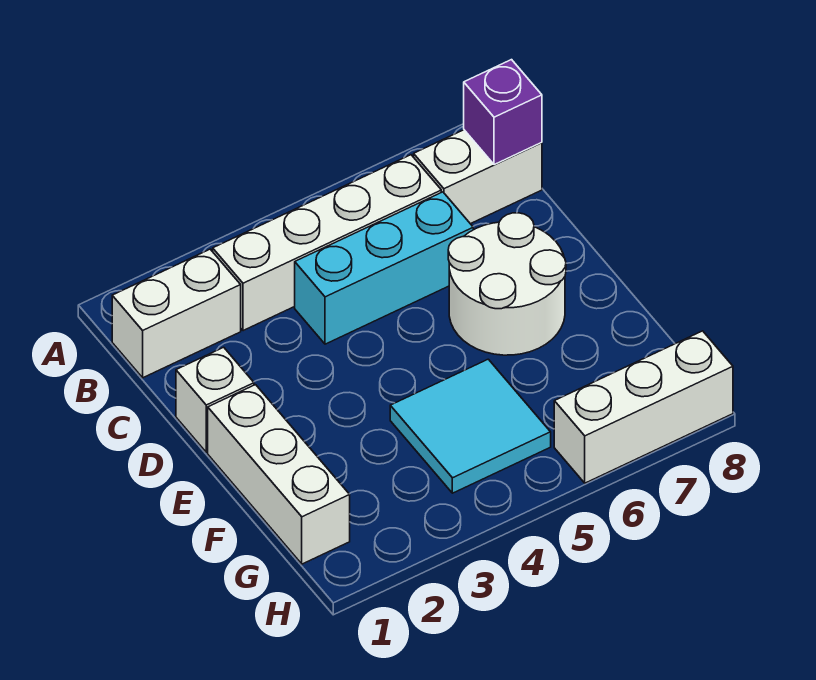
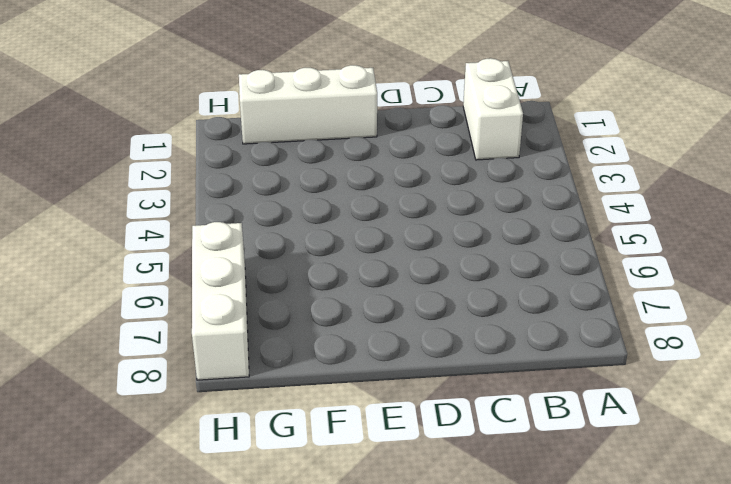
none -> white brick B3:B6 level 1
none -> white brick B7:B8 level 1

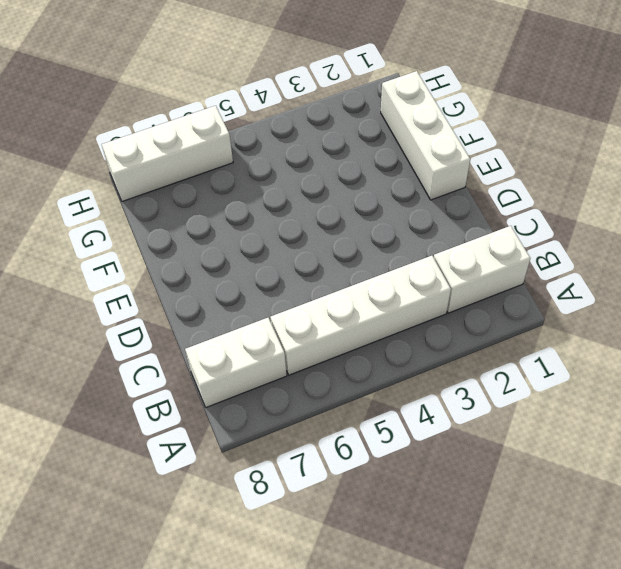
none -> cyan brick C4:C6 level 1
none -> white brick D1 level 1

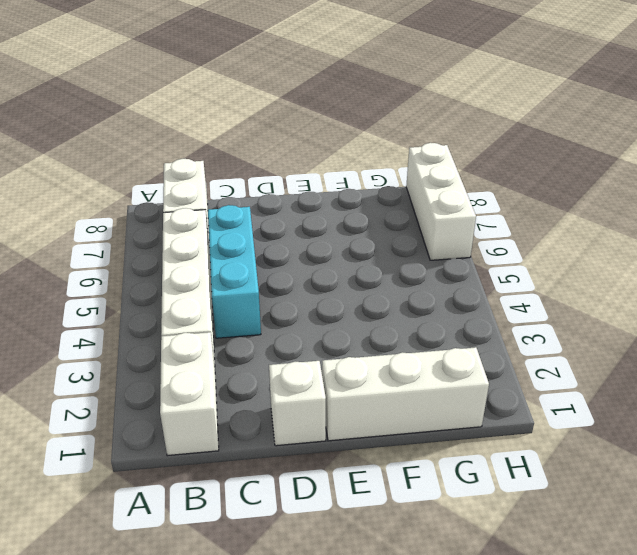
none -> white round brick D6:E7 level 1
none -> cyan tile F4:G5 level 1

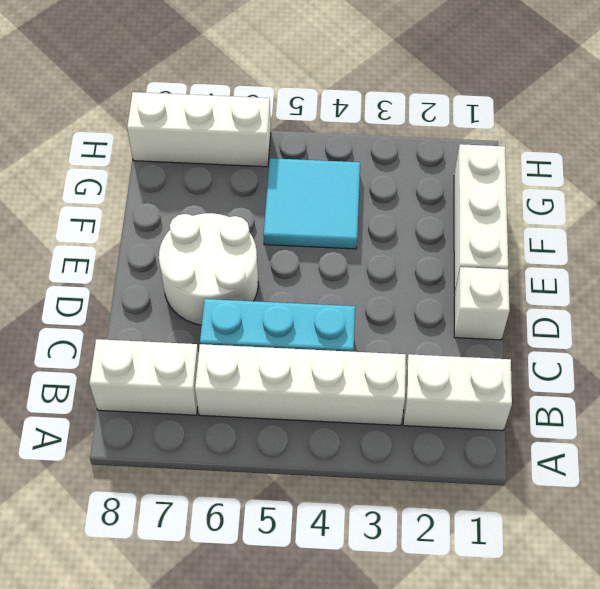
none -> purple brick B8 level 2

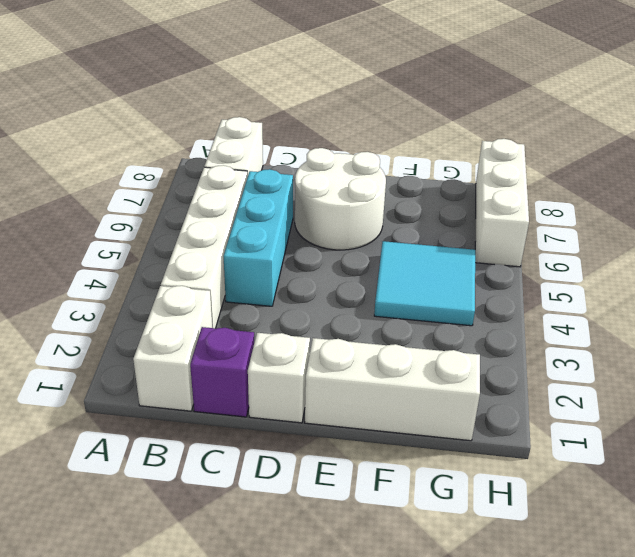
purple brick C1 level 1 -> purple brick B8 level 2

